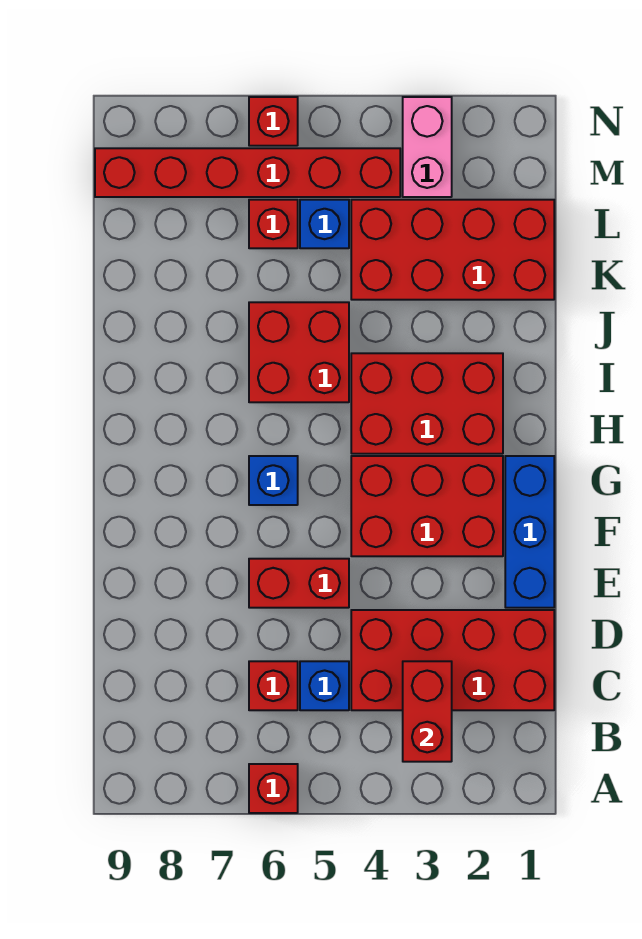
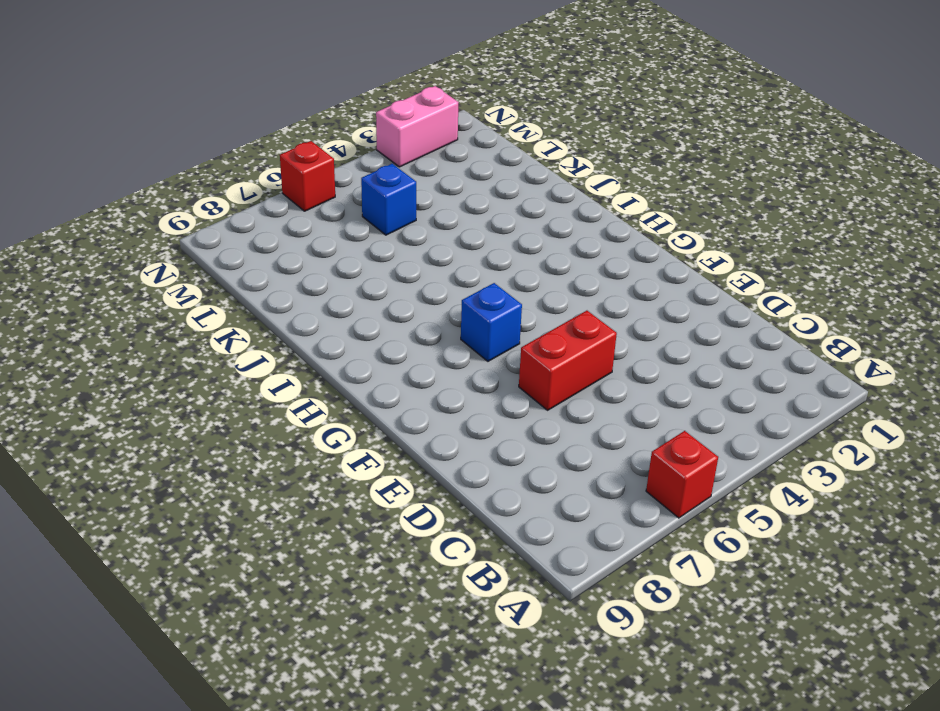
pink brick N2:N3 level 1 -> pink brick M3:N3 level 1
none -> red brick C1:D4 level 1
none -> blue brick C5 level 1
none -> red brick C6 level 1

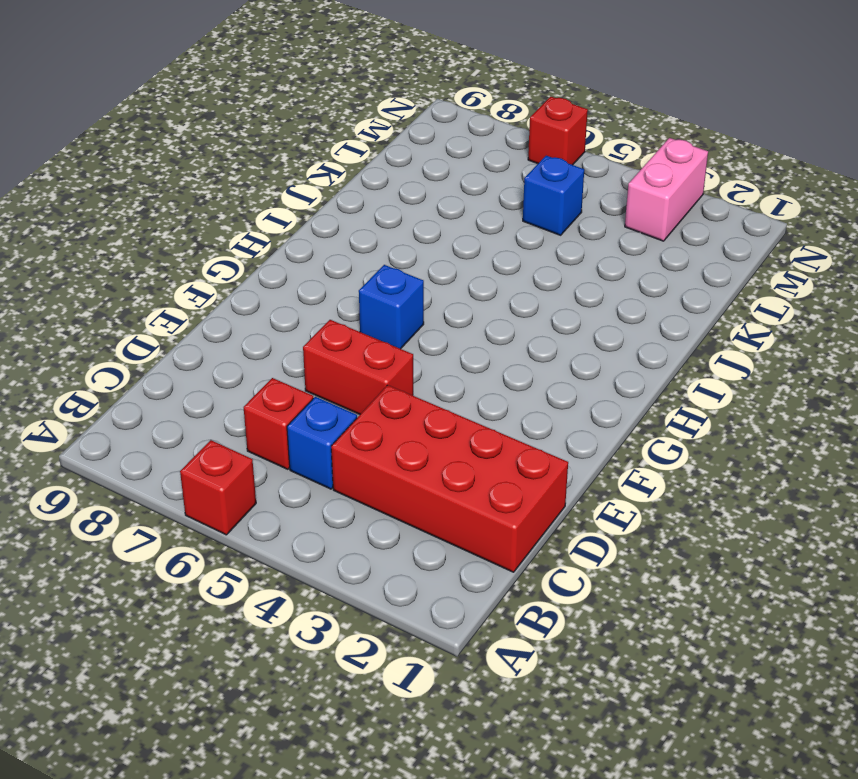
none -> blue brick E1:G1 level 1
none -> red brick F2:G4 level 1
none -> red brick H2:I4 level 1

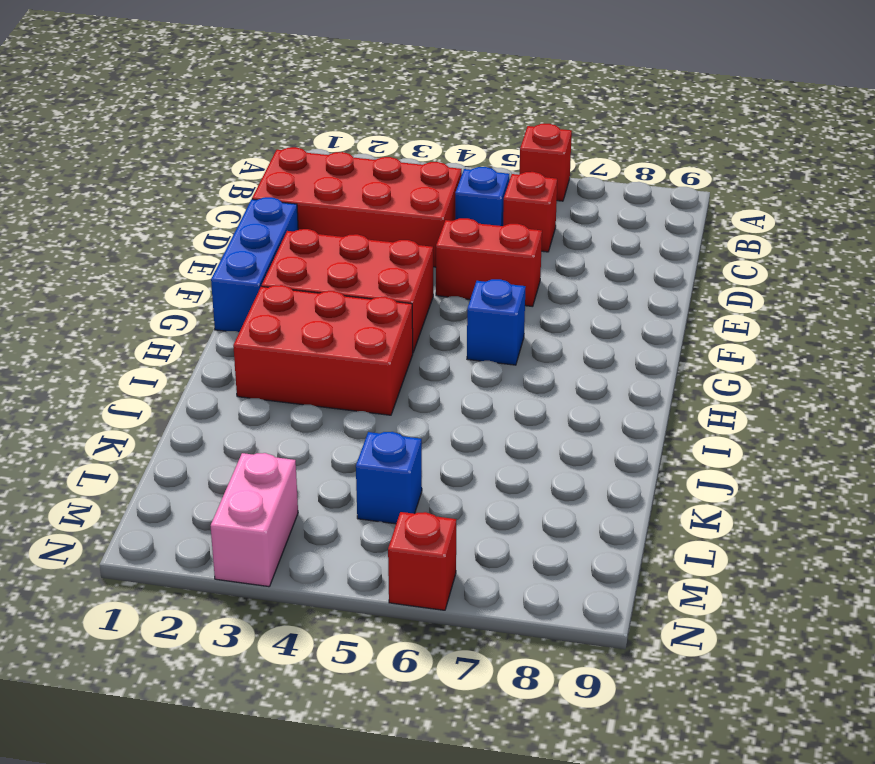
none -> red brick I5:J6 level 1
none -> red brick K1:L4 level 1
none -> red brick L6 level 1

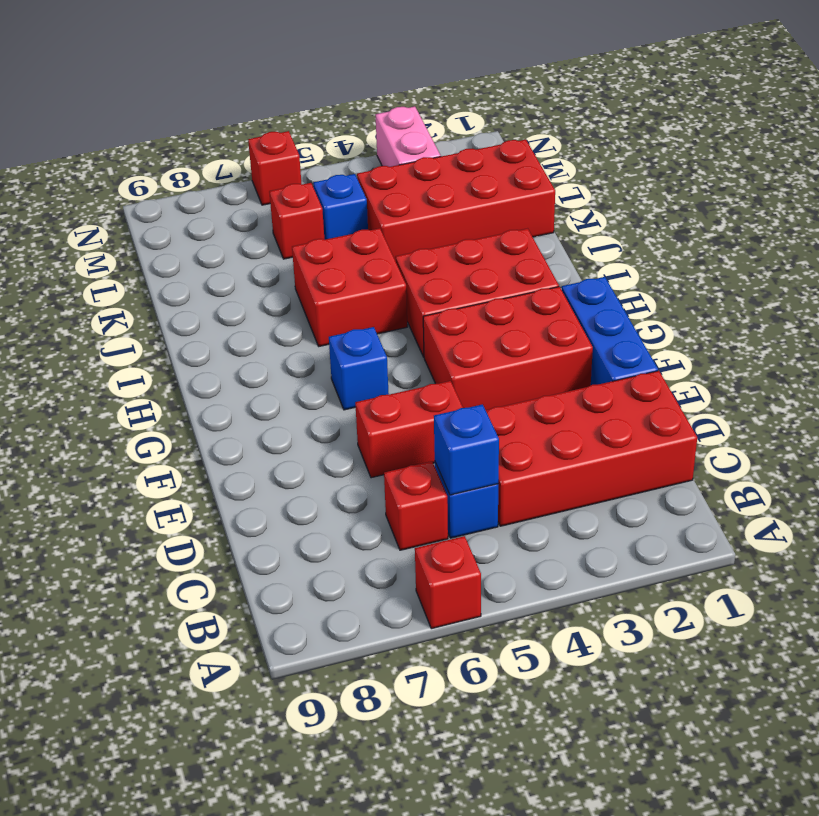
blue brick C5 level 2 -> none
none -> red brick M4:M9 level 1
none -> red brick B3:C3 level 2

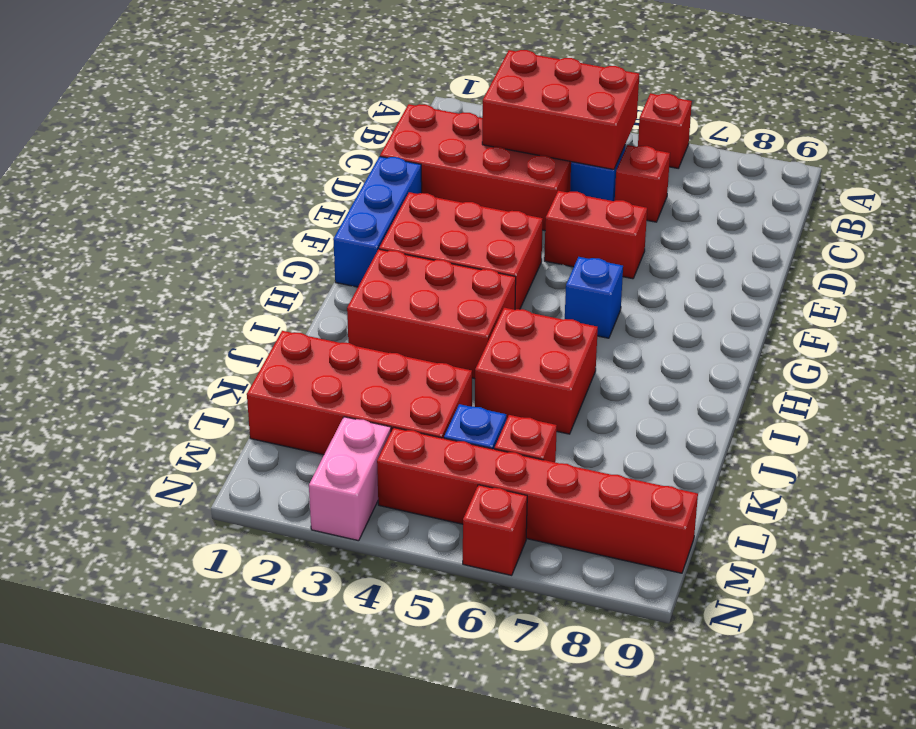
red brick B3:C5 level 2 -> red brick B3:C3 level 2

